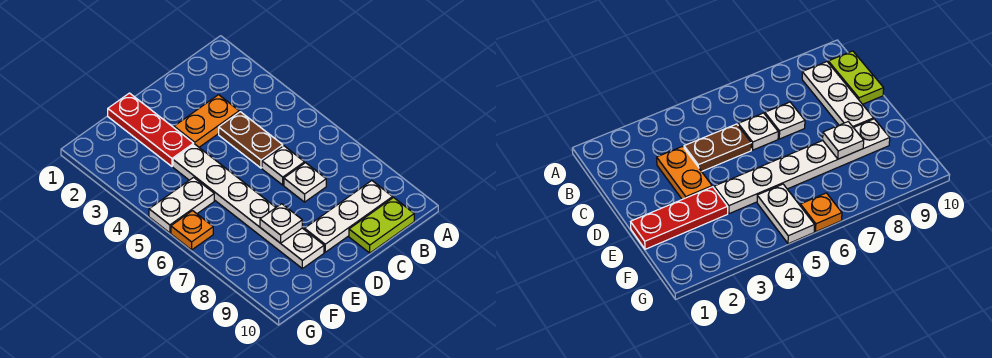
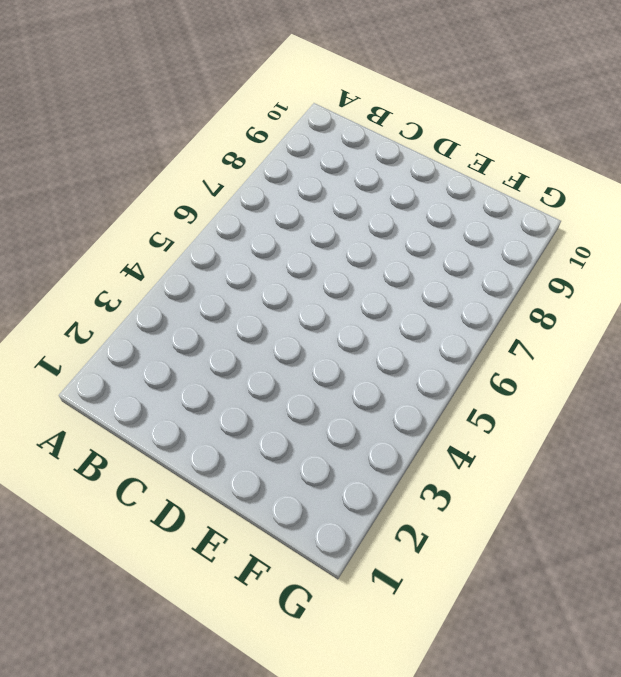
none -> white plate B9:D9 level 1
none -> lime plate B10:C10 level 1

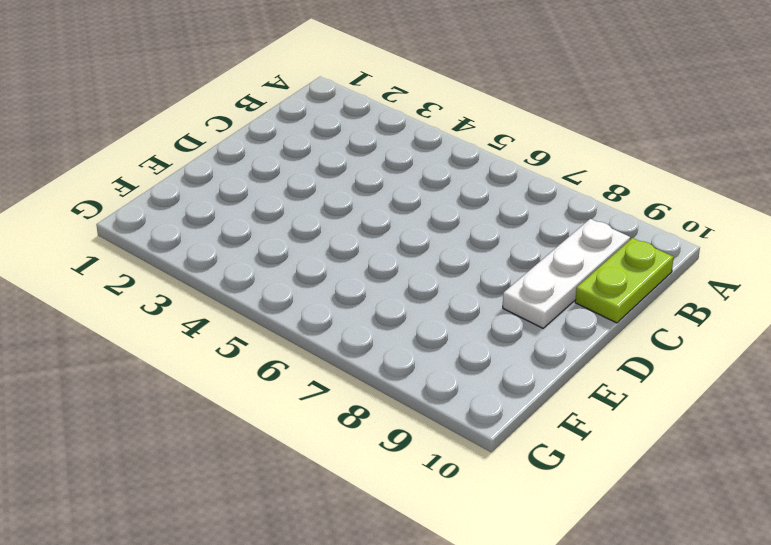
none -> orange plate C3:D3 level 1
none -> brown plate C4:C5 level 1

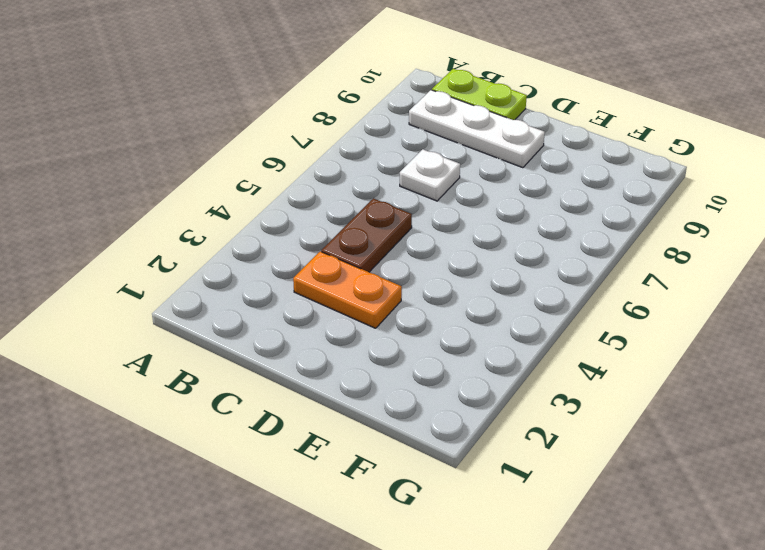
none -> white plate C6 level 1
none -> red plate E1:E3 level 1

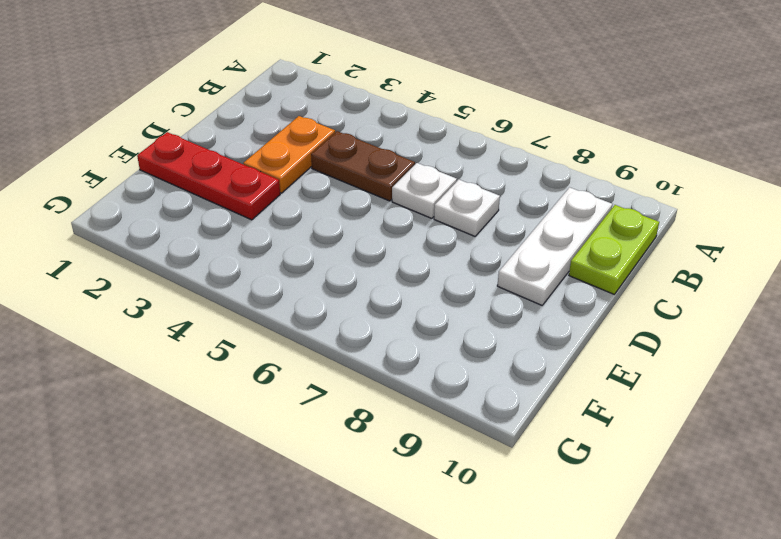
none -> white plate E4:E9 level 1
none -> white plate F5:G5 level 1

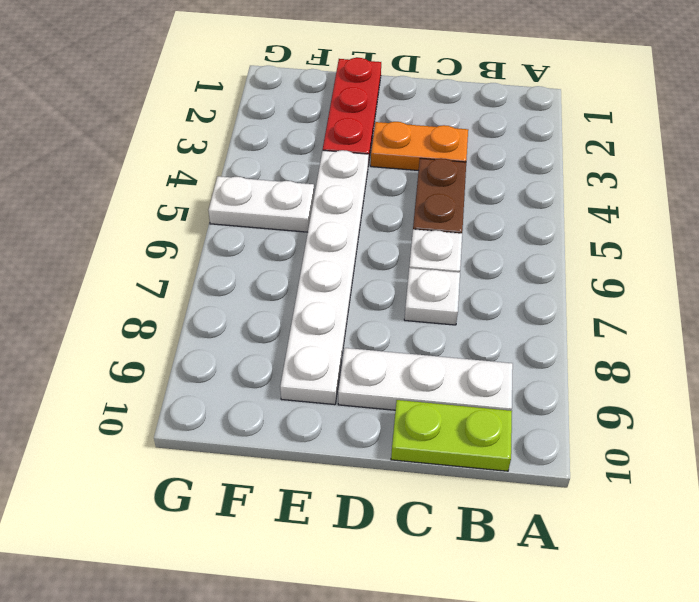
none -> orange plate G6 level 1
none -> white plate E8 level 2

